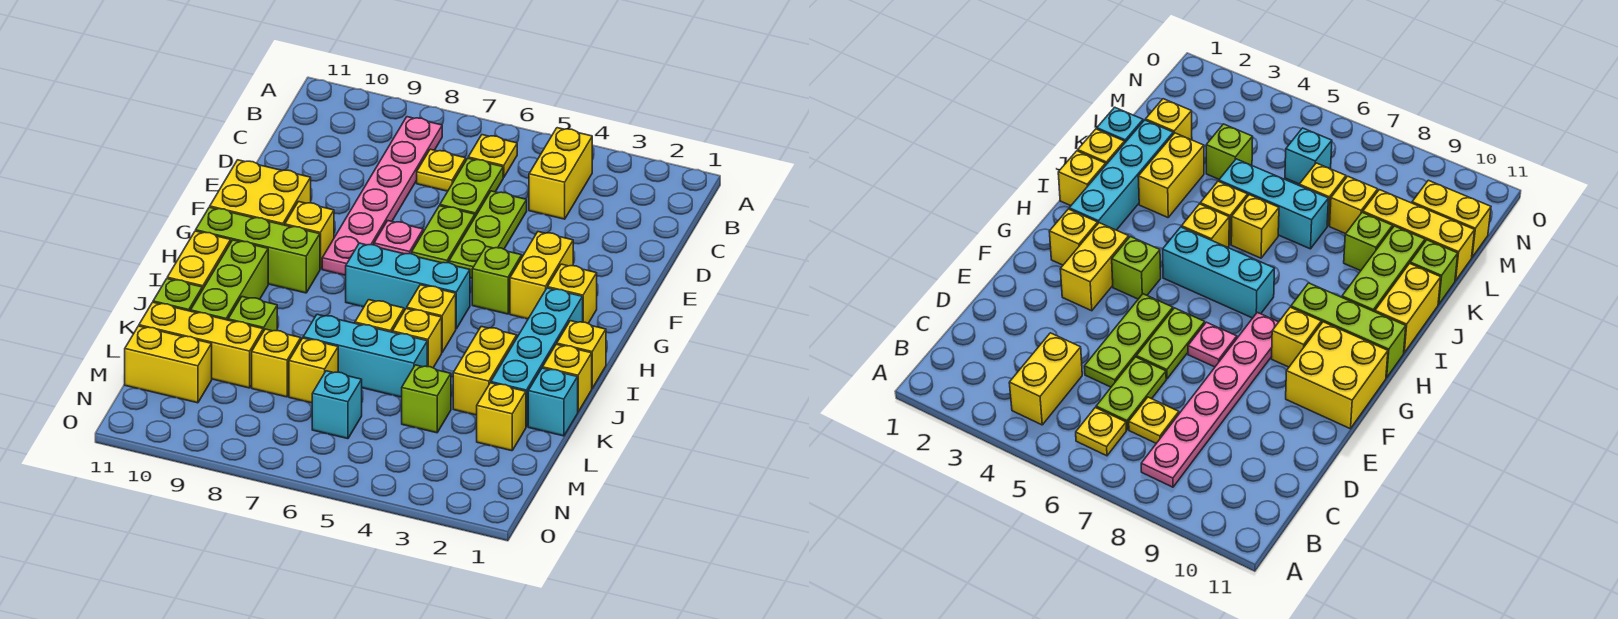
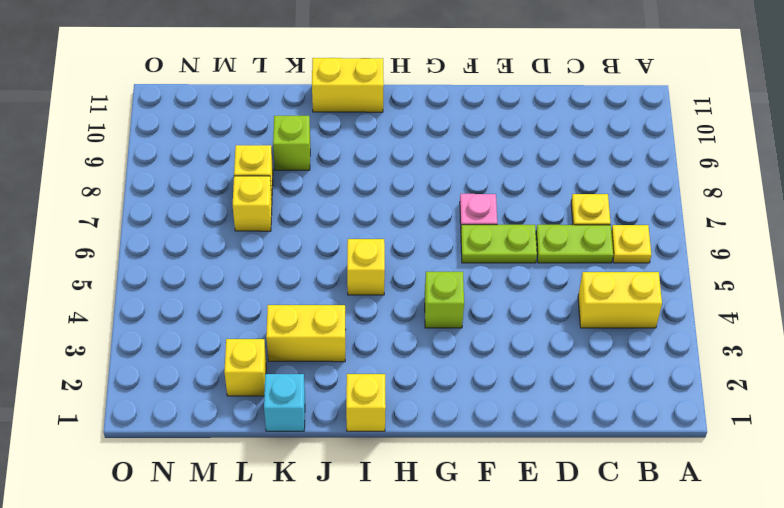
none -> pink plate B8:G8 level 1
none -> lime plate D5:F5 level 1
none -> yellow brick F3:G3 level 1
none -> yellow brick F10:G11 level 1

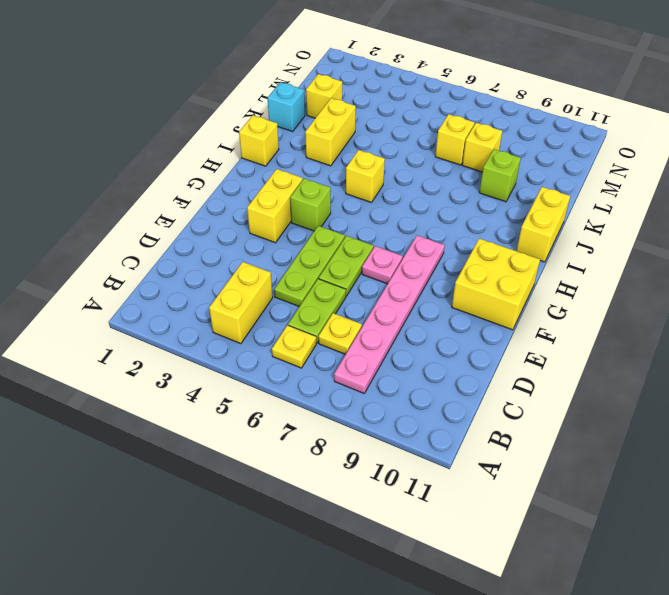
none -> yellow brick G2 level 1
none -> yellow brick G9 level 1
none -> cyan brick H2:K2 level 1
none -> cyan brick H5:H7 level 1

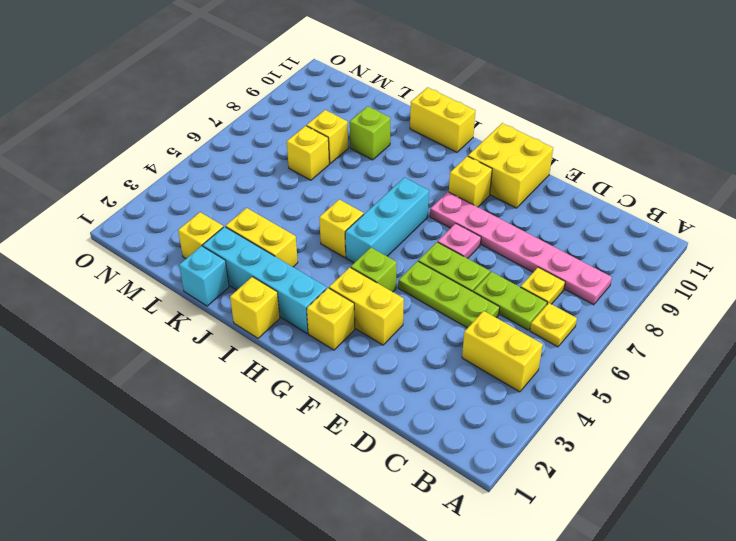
none -> lime brick H9:H11 level 1
none -> lime brick I10:K10 level 1
none -> yellow brick J1 level 1
none -> yellow brick J5 level 1

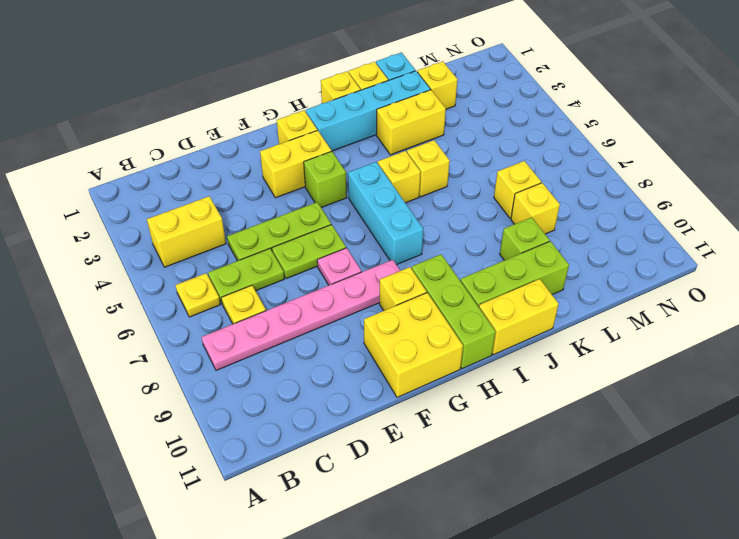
none -> yellow brick J6 level 1
none -> cyan brick K5:K7 level 1
none -> lime brick K11 level 1
none -> lime brick L4 level 1

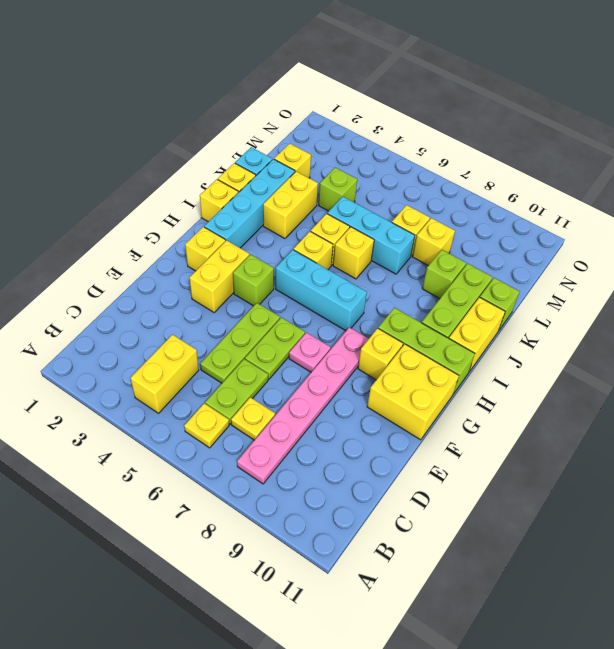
none -> yellow brick L9:L11 level 1
none -> cyan brick M6 level 1
none -> yellow brick M10:M11 level 1

